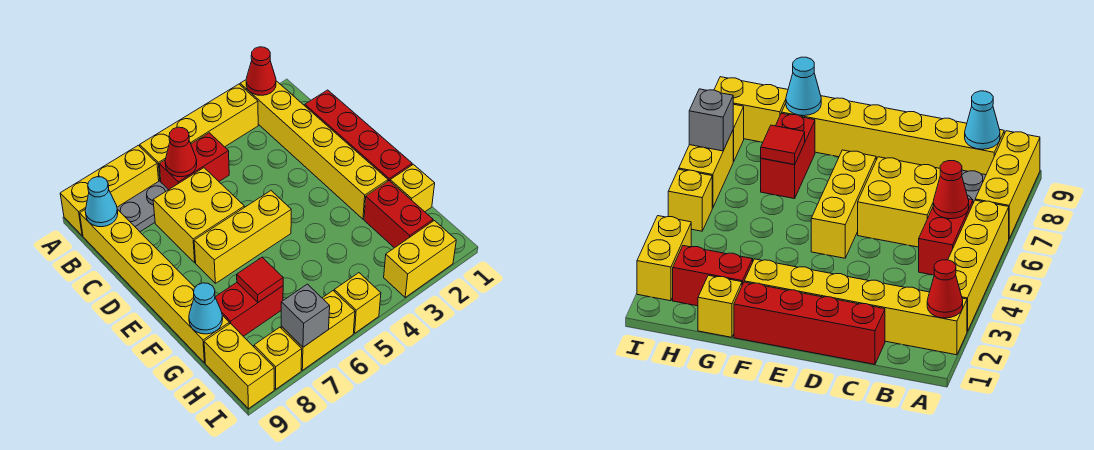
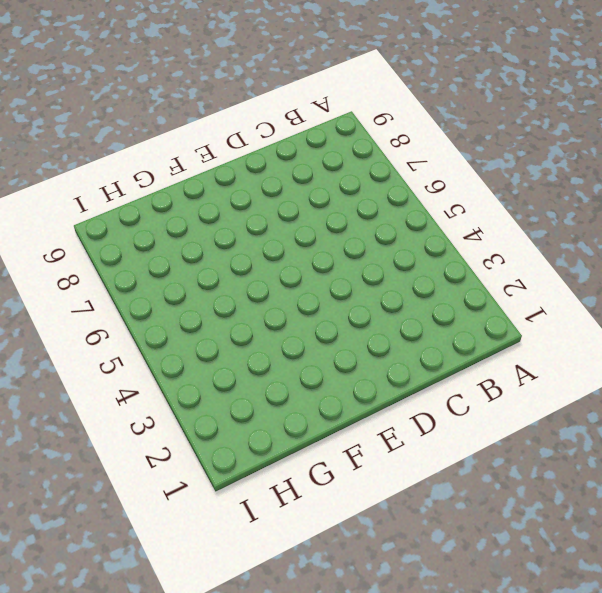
none -> yellow brick A2:F2 level 1
none -> yellow brick A3:A6 level 1
none -> yellow brick A7:A9 level 1

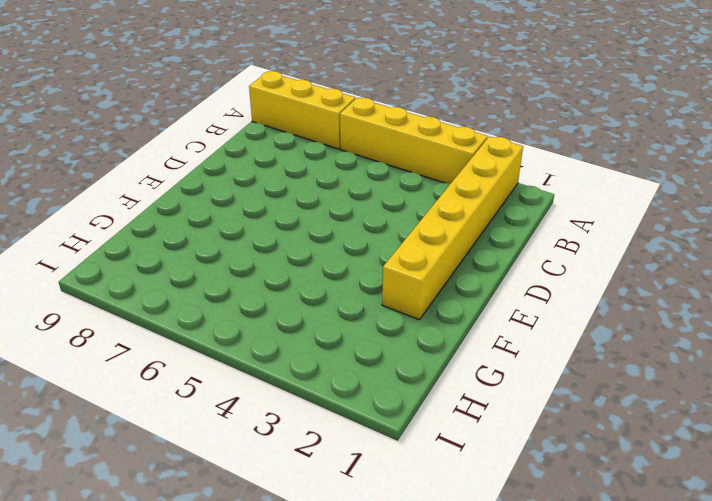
none -> red brick B5:B6 level 1
none -> grey plate B7:B8 level 1
none -> yellow brick B9:G9 level 1

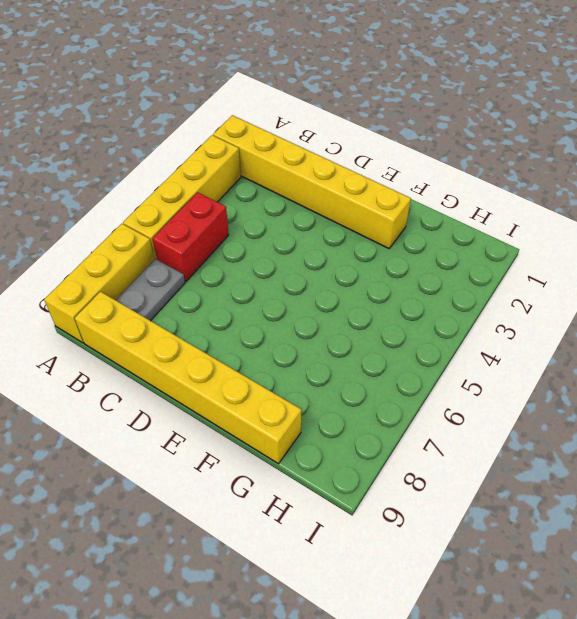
none -> red brick C1:F1 level 1
none -> yellow brick C6:D7 level 1
none -> yellow brick E5:E7 level 1

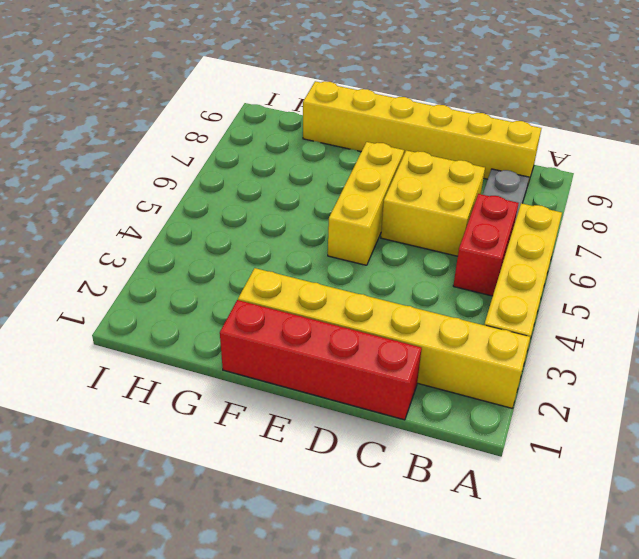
none -> yellow brick A7:A9 level 1
none -> yellow brick G1 level 1
none -> red brick G2:H2 level 1

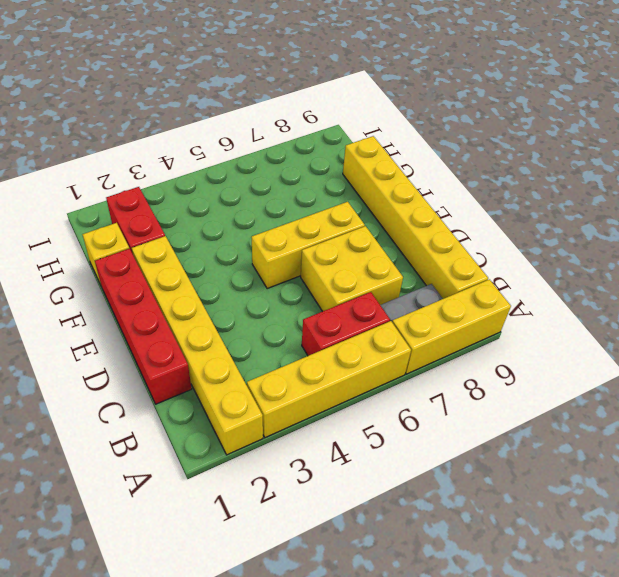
none -> red brick G7:G8 level 1
none -> yellow brick H9:I9 level 1
none -> yellow brick I2:I3 level 1

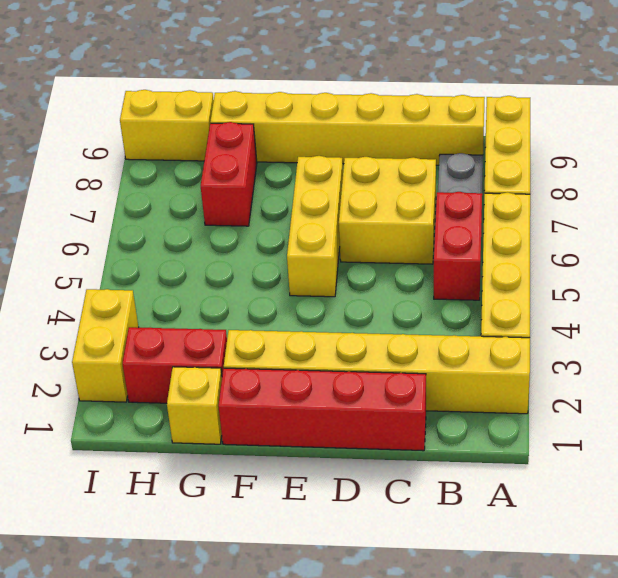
none -> yellow brick I5 level 1
none -> yellow brick I6:I7 level 1
none -> yellow brick I8 level 1

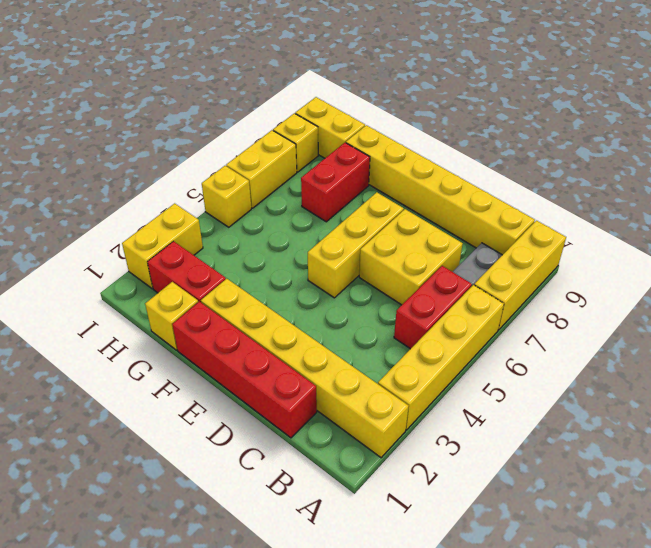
none -> red cone A2 level 2
none -> red cone B6 level 2
none -> cyan cone B9 level 2

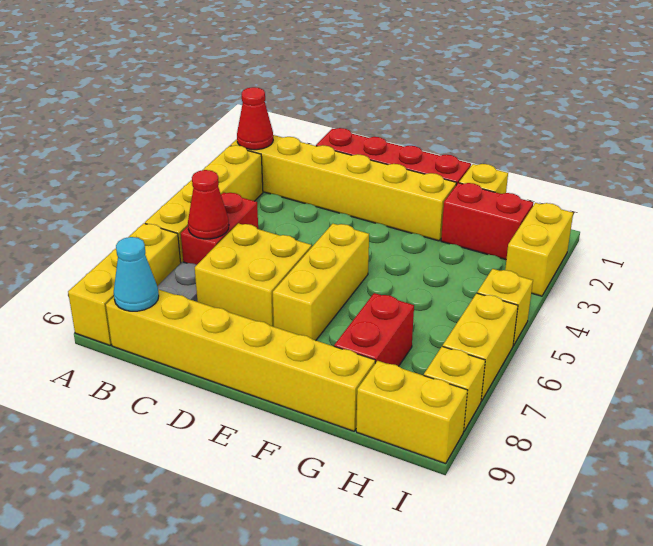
none -> red tile G7 level 2
none -> cyan cone G9 level 2
none -> grey brick I7 level 2

